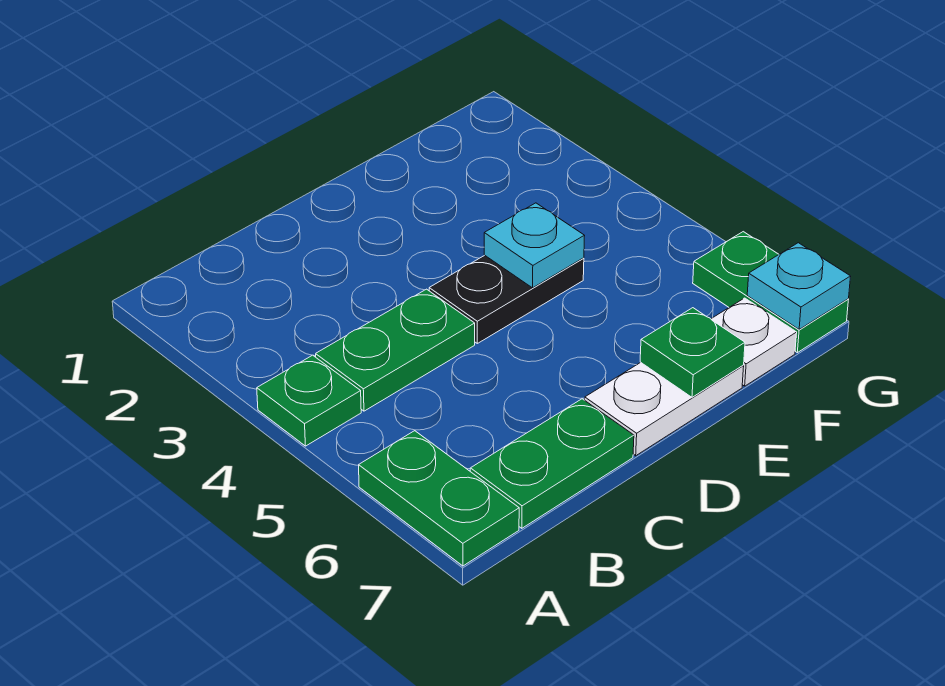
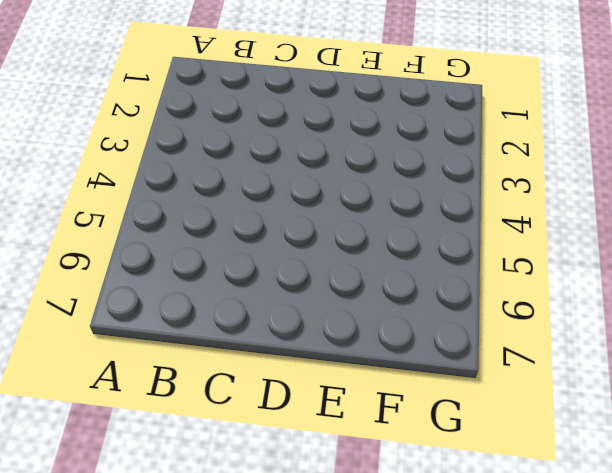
none -> green plate A4 level 1
none -> green plate A6:A7 level 1

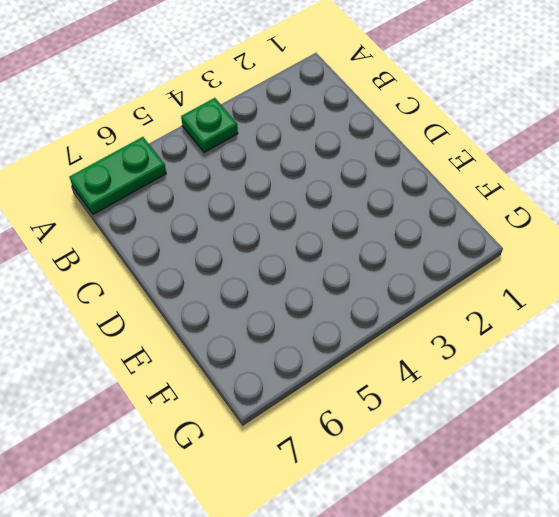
none -> green plate B4:C4 level 1
none -> green plate B7:C7 level 1

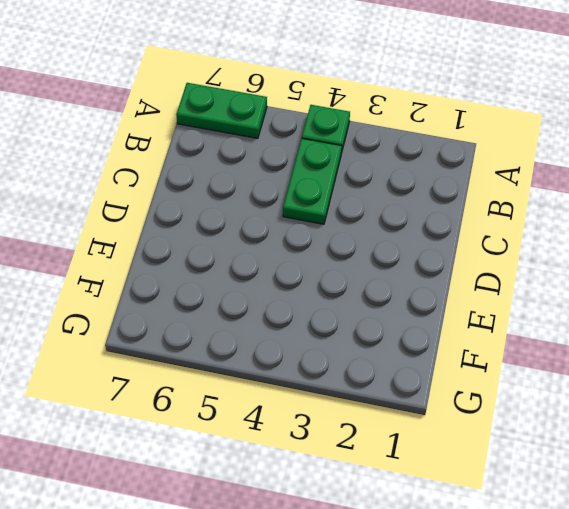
none -> green plate B7:C7 level 1
none -> black plate D4:E4 level 1

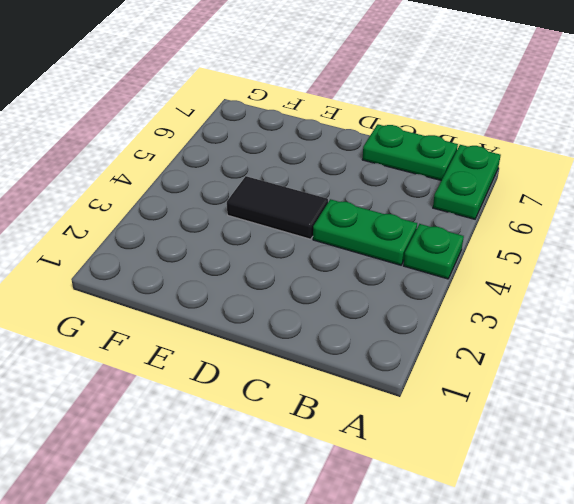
black tile D4:E4 level 1 -> black plate D4:E4 level 1
none -> white plate D7:E7 level 1
none -> white plate F7 level 1

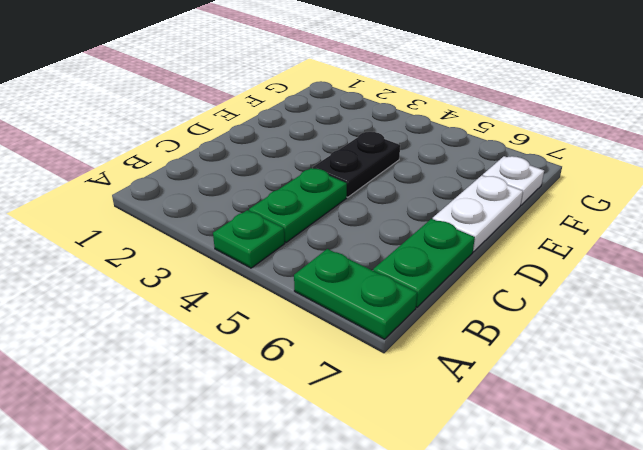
none -> green plate G6:G7 level 1
none -> cyan plate E4 level 2

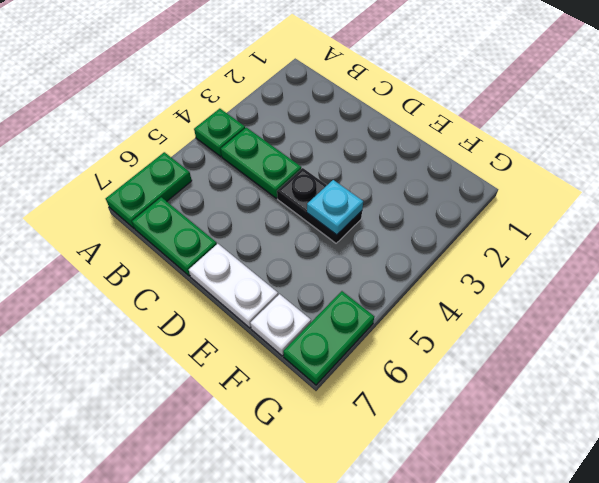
none -> green plate E7 level 2
none -> cyan plate G7 level 2

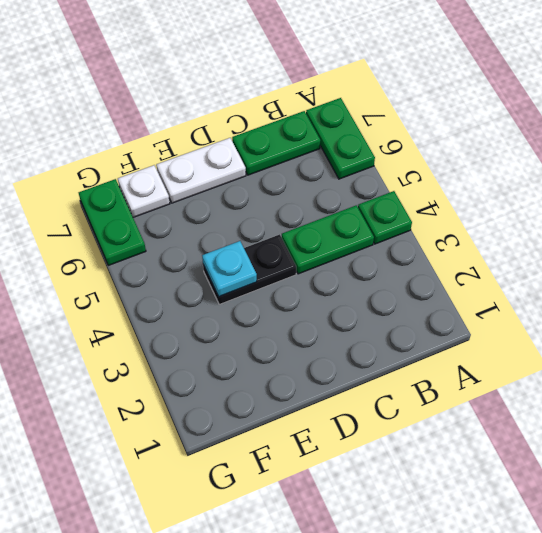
none -> green plate E7 level 2
none -> cyan plate G7 level 2

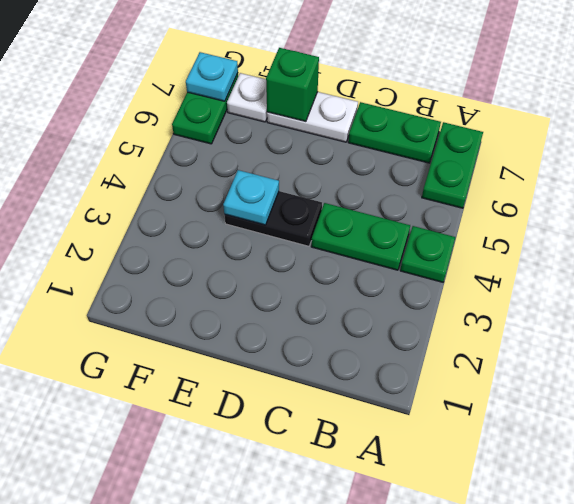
green brick E7 level 2 -> green plate E7 level 2

